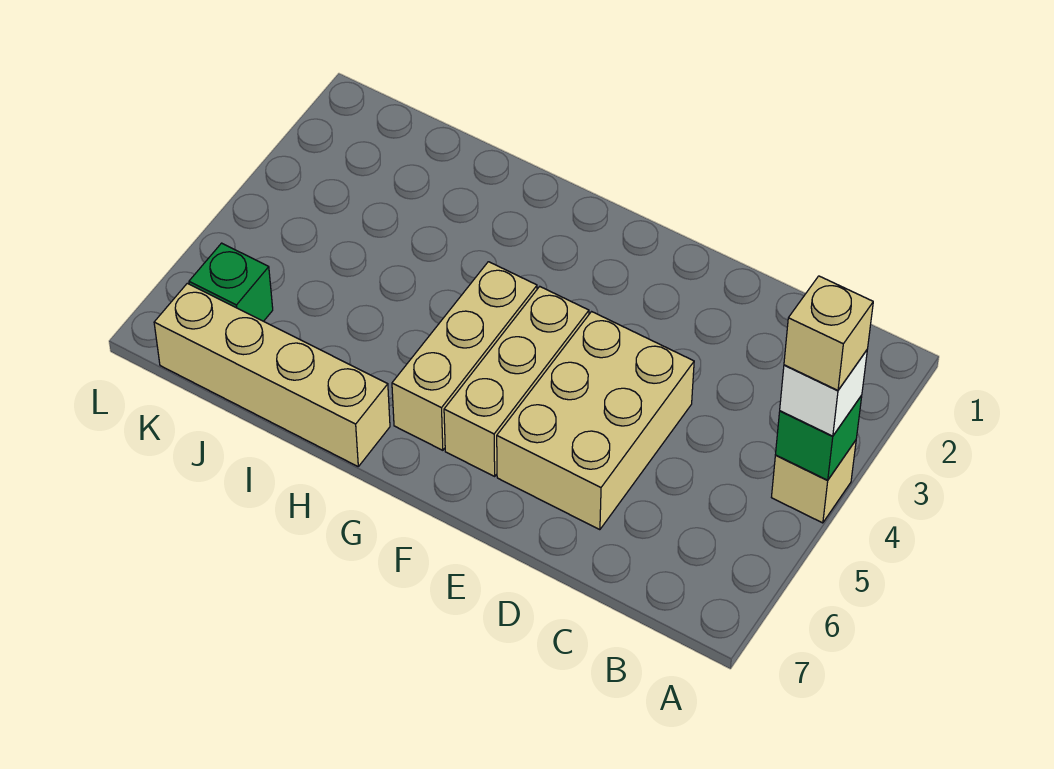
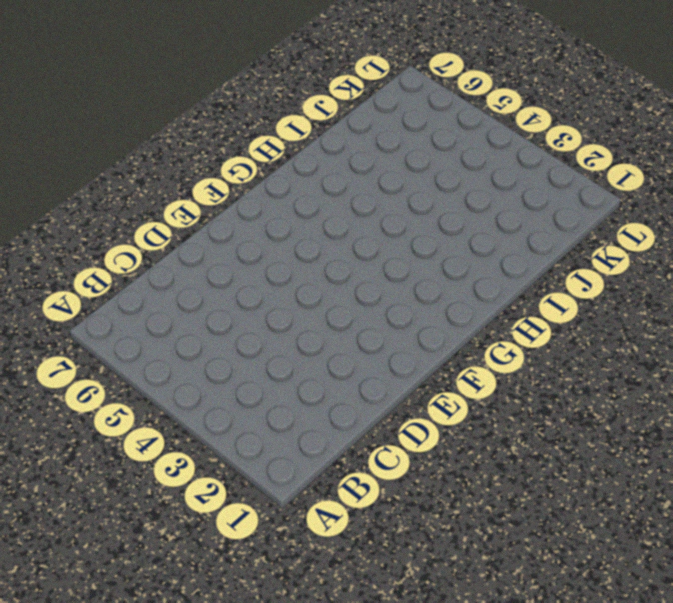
none -> tan brick A4 level 1
none -> tan brick D4:E6 level 1

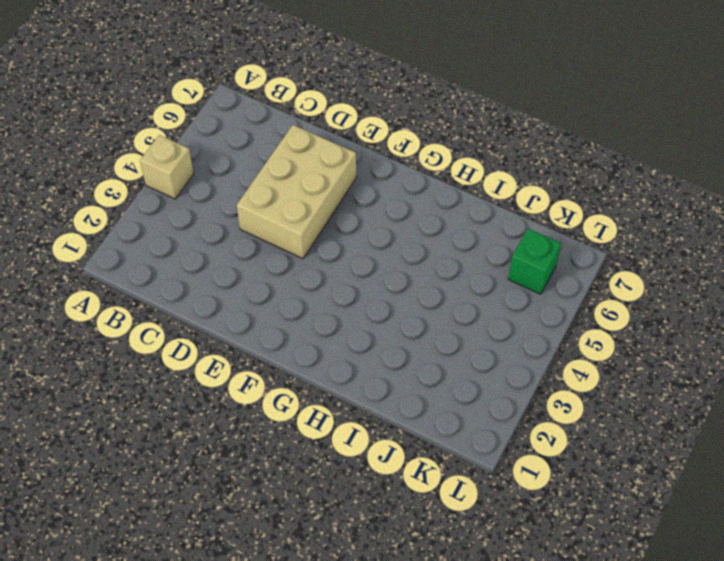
none -> tan brick F4:F6 level 1
none -> tan brick G4:G6 level 1

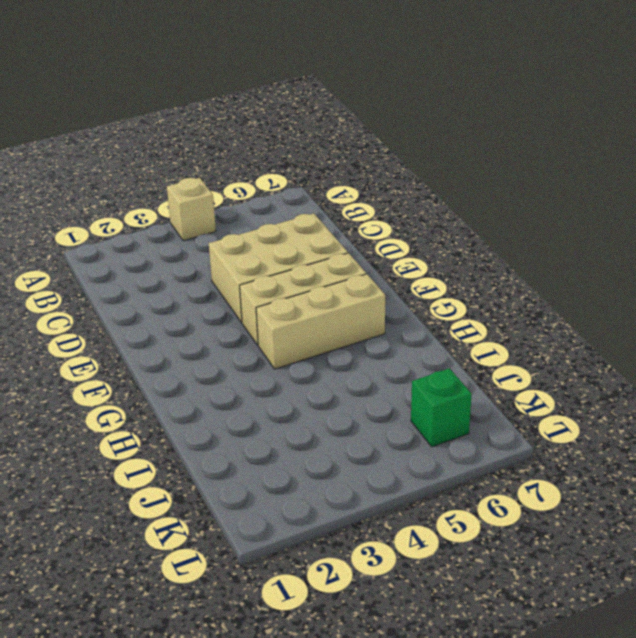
none -> tan brick H7:K7 level 1
none -> green brick A4 level 2

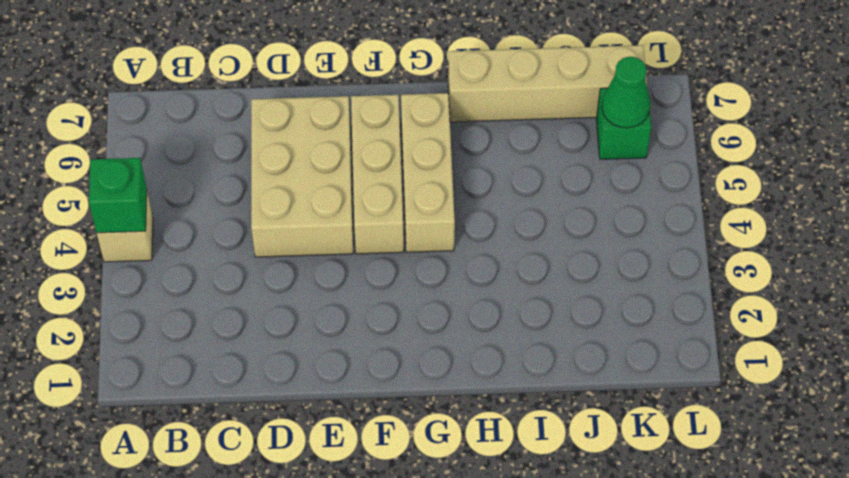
green cone K6 level 2 -> none
none -> white brick A4 level 3
none -> tan brick A4 level 4

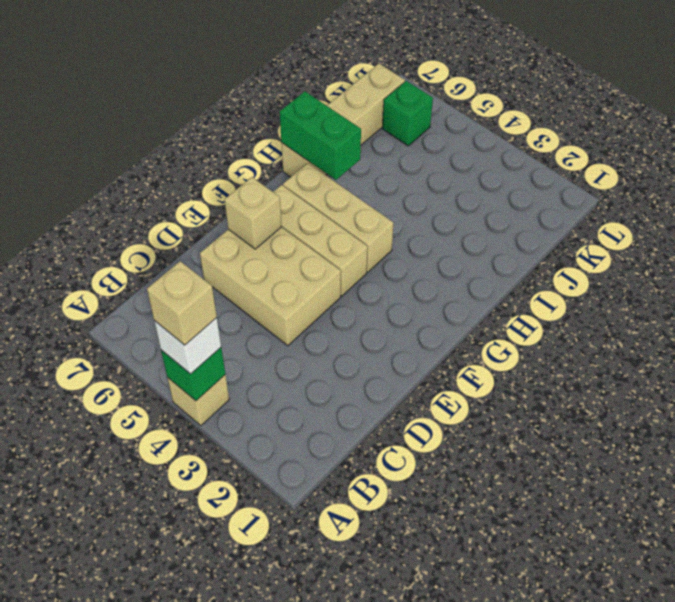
tan brick E6 level 2 -> none
green brick H6:H7 level 2 -> none

